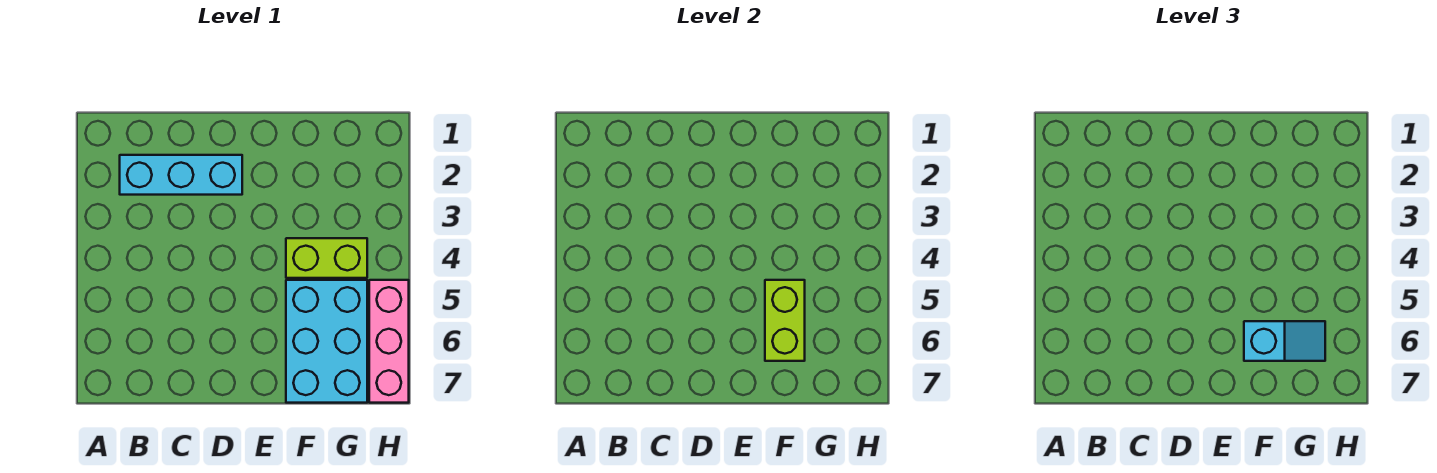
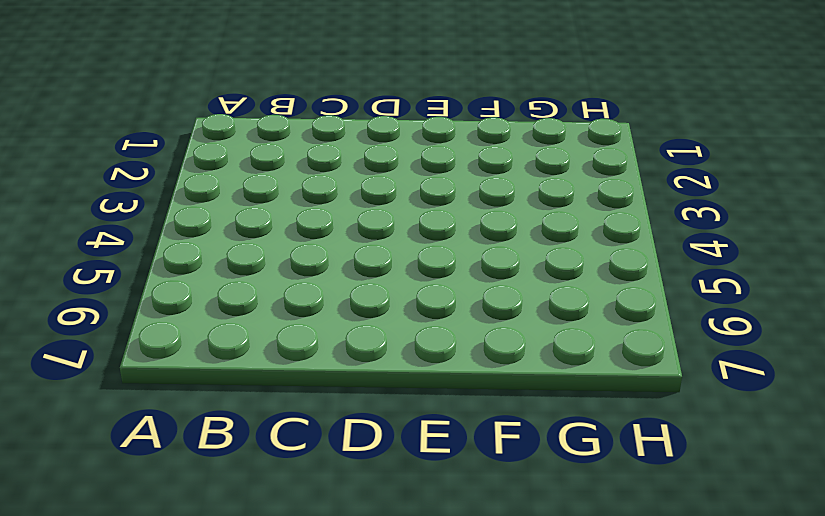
none -> cyan brick B2:D2 level 1
none -> lime brick F4:G4 level 1

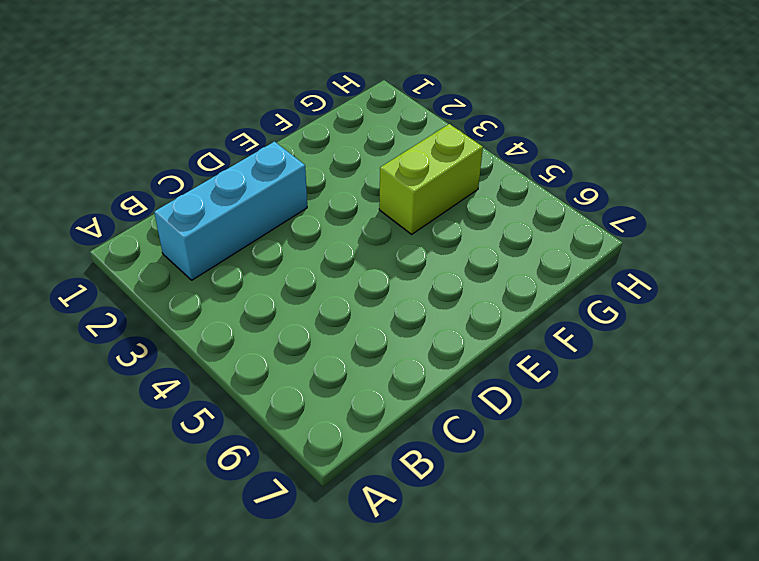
none -> cyan brick F5:G7 level 1
none -> pink brick H5:H7 level 1

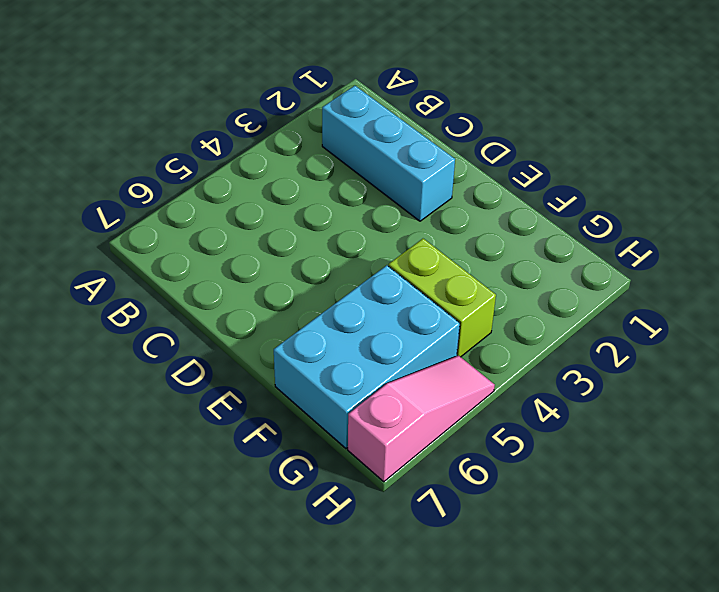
pink slope H5:H7 level 1 top 7 -> pink brick H5:H7 level 1
none -> lime brick F5:F6 level 2
none -> cyan slope F6:G6 level 3 top F

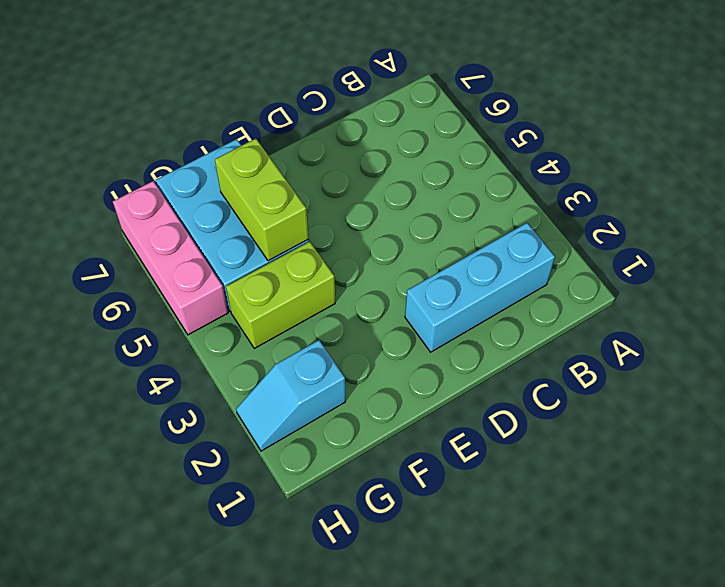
cyan slope G2:H2 level 1 top G -> cyan slope F6:G6 level 3 top F

